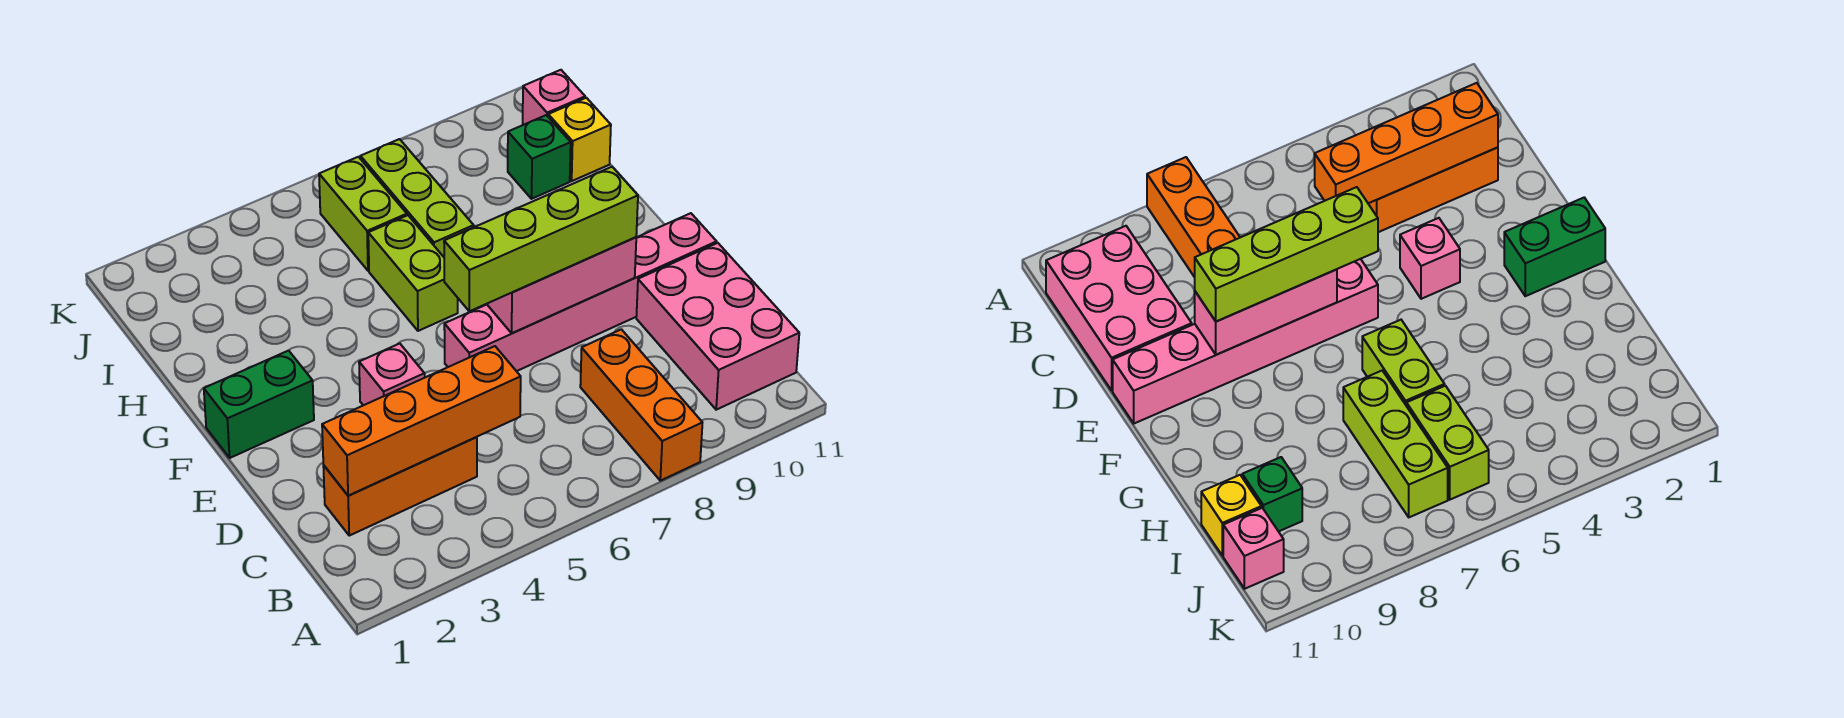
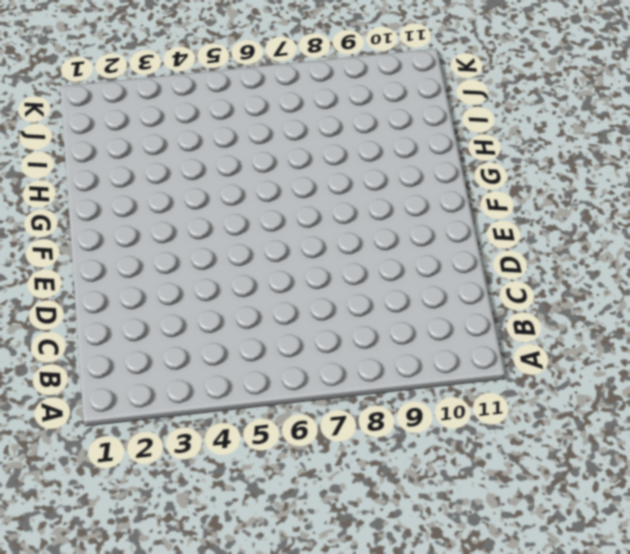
none -> orange brick A8:C8 level 1
none -> pink brick B10:D11 level 1
none -> orange brick C2:C4 level 1

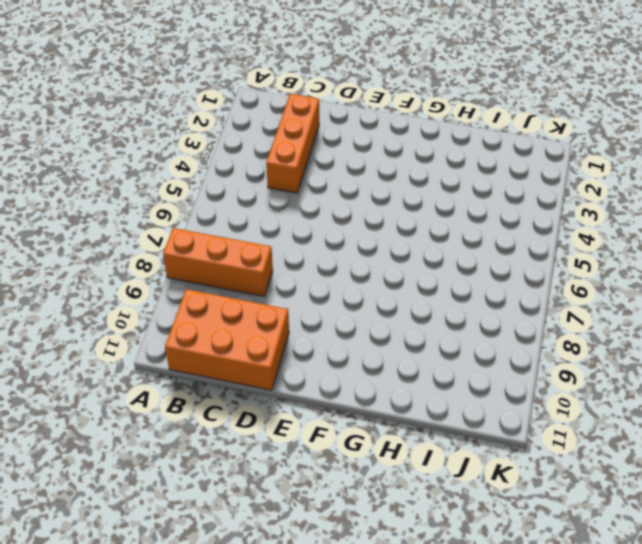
orange brick B10:D11 level 1 -> pink brick B10:D11 level 1
none -> pink brick E4 level 1
none -> pink brick E6:E11 level 1
none -> green brick F1:F2 level 1

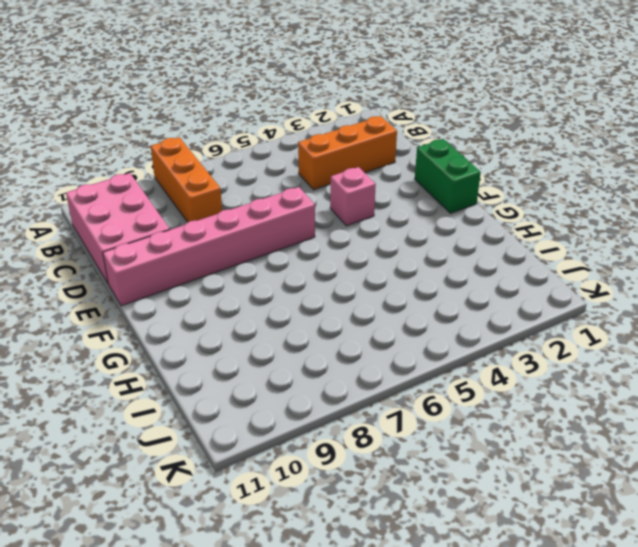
green brick E1:F1 level 1 -> green brick F1:F2 level 1
none -> lime brick G6:H6 level 1
none -> lime brick H7:J7 level 1
none -> lime brick I6:J6 level 1

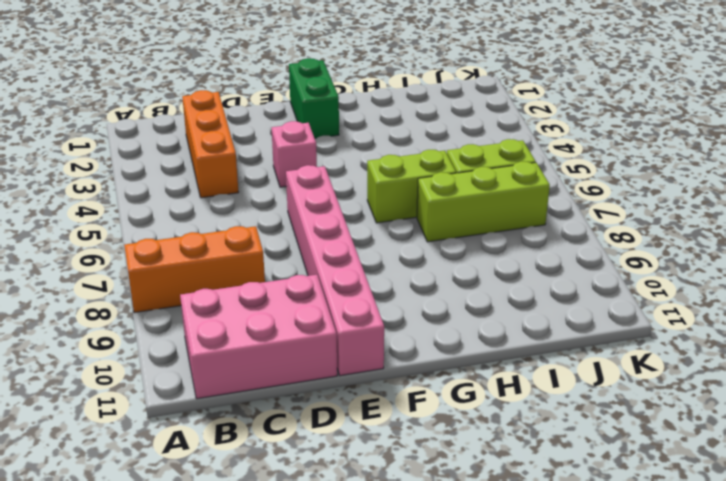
none -> green brick I10 level 1
none -> yellow brick I11 level 1
none -> pink brick J11 level 1

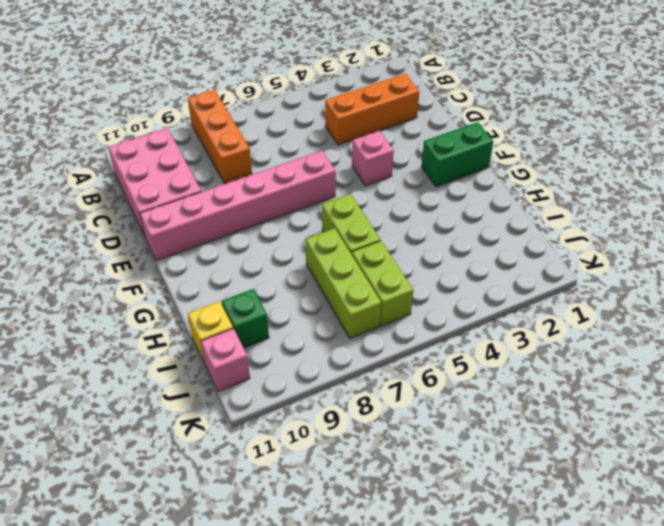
none -> orange brick C2:C5 level 2
none -> pink brick E7:E9 level 2
none -> lime brick E6:E9 level 3

